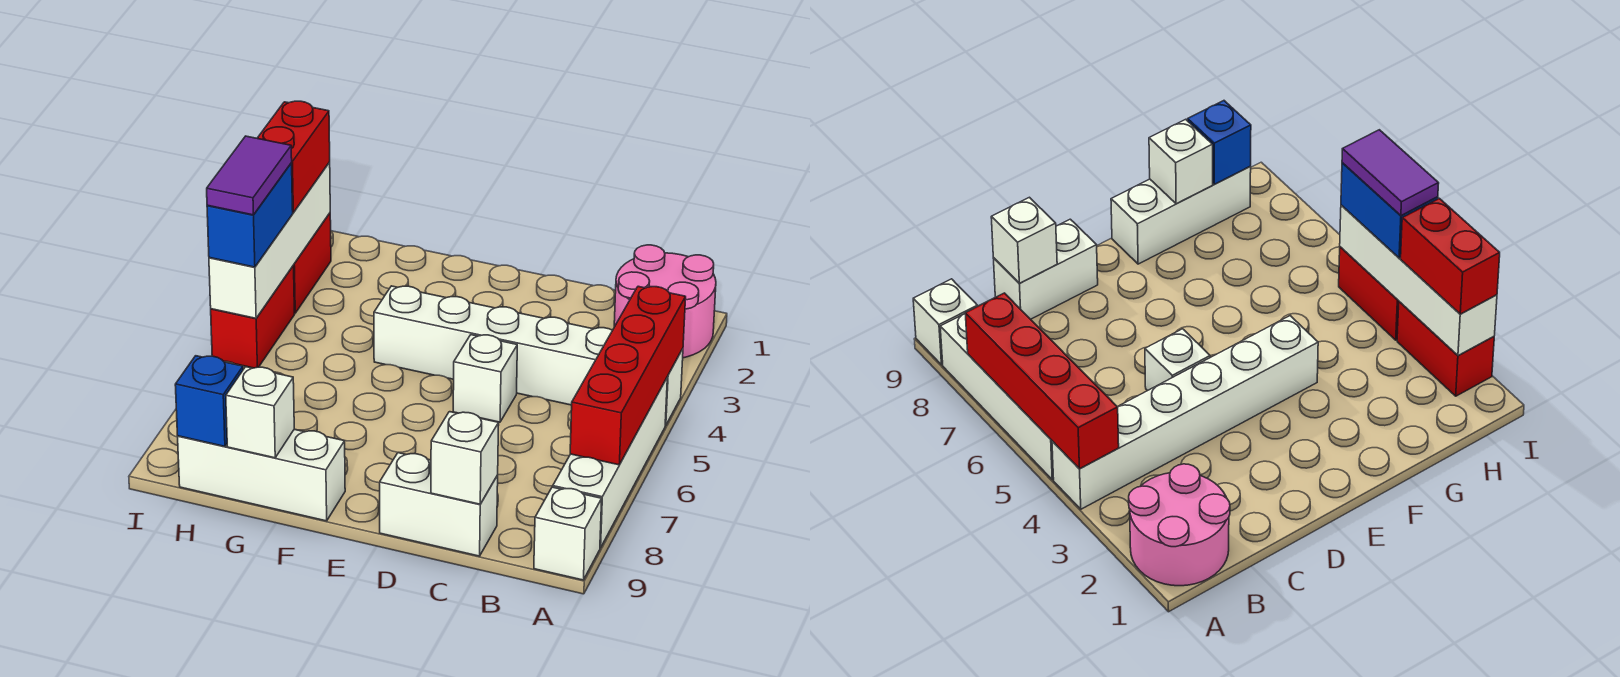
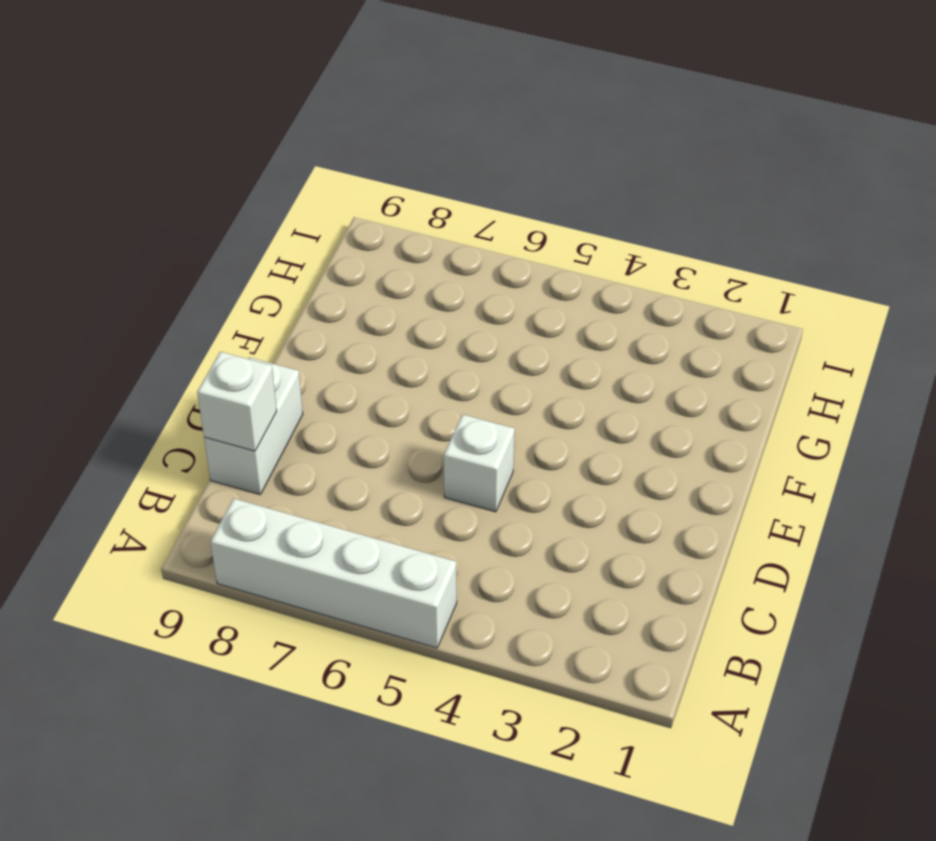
none -> pink round brick A1:B2 level 1
none -> white brick A4:F4 level 1
none -> white brick A9 level 1

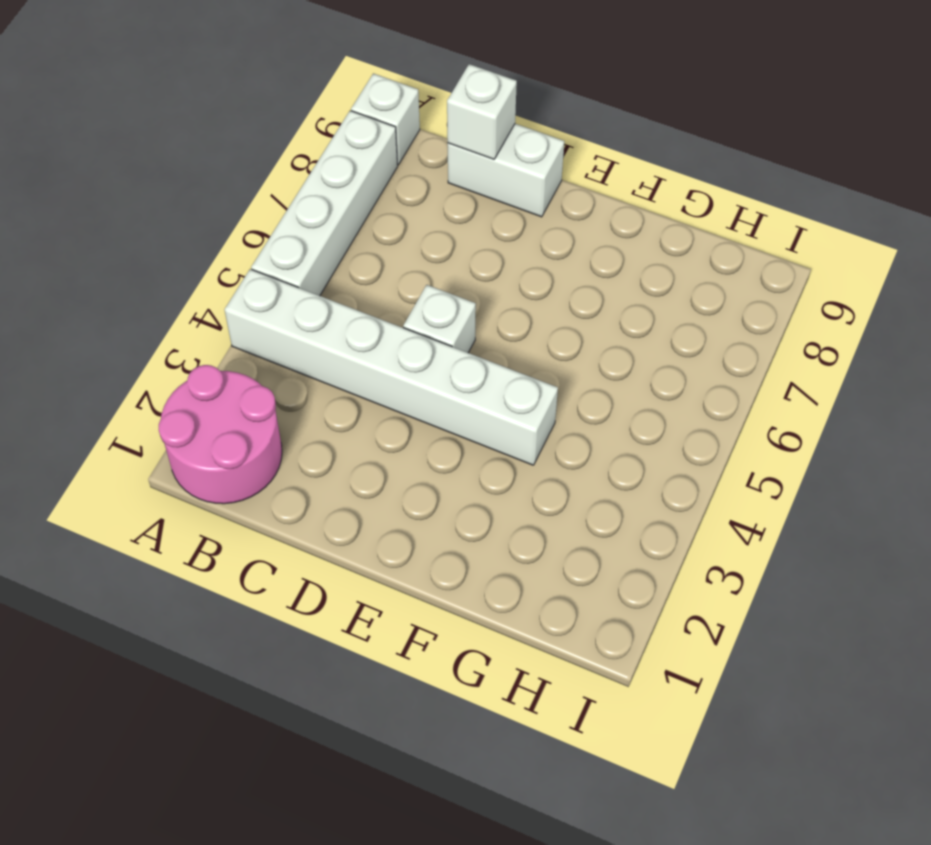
none -> white brick F9:H9 level 1
none -> red brick I2:I3 level 1
none -> red brick I4:I5 level 1

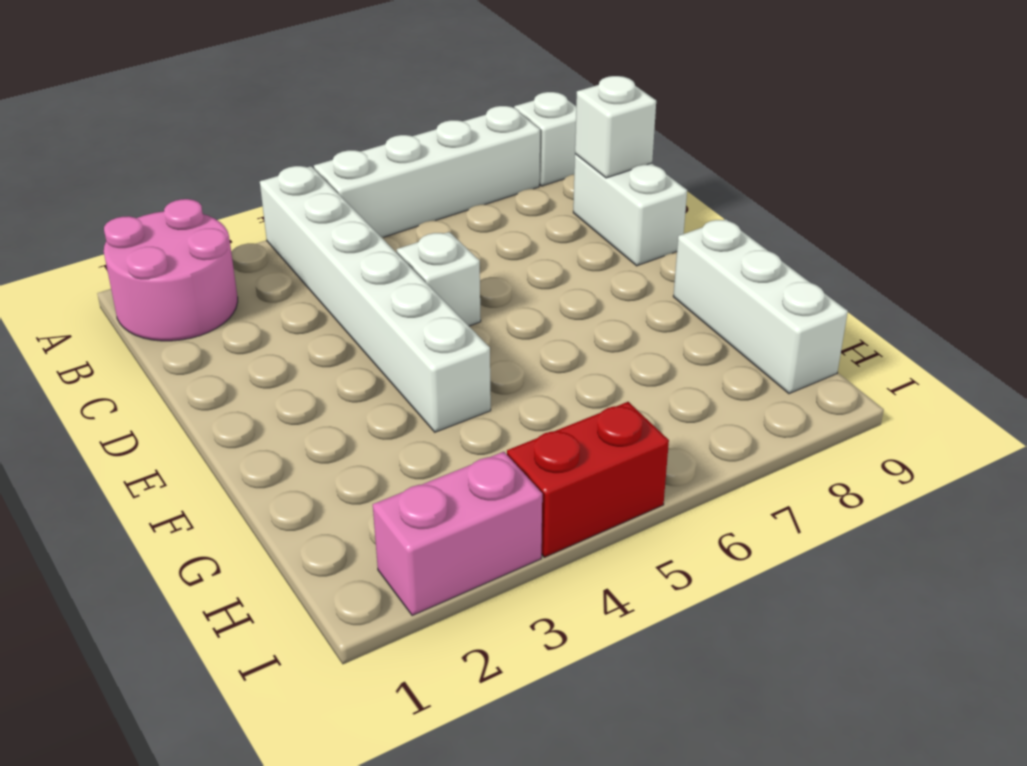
pink brick I2:I3 level 1 -> red brick I2:I3 level 1
none -> red brick A4:A7 level 2
none -> white brick G9 level 2
none -> blue brick H9 level 2

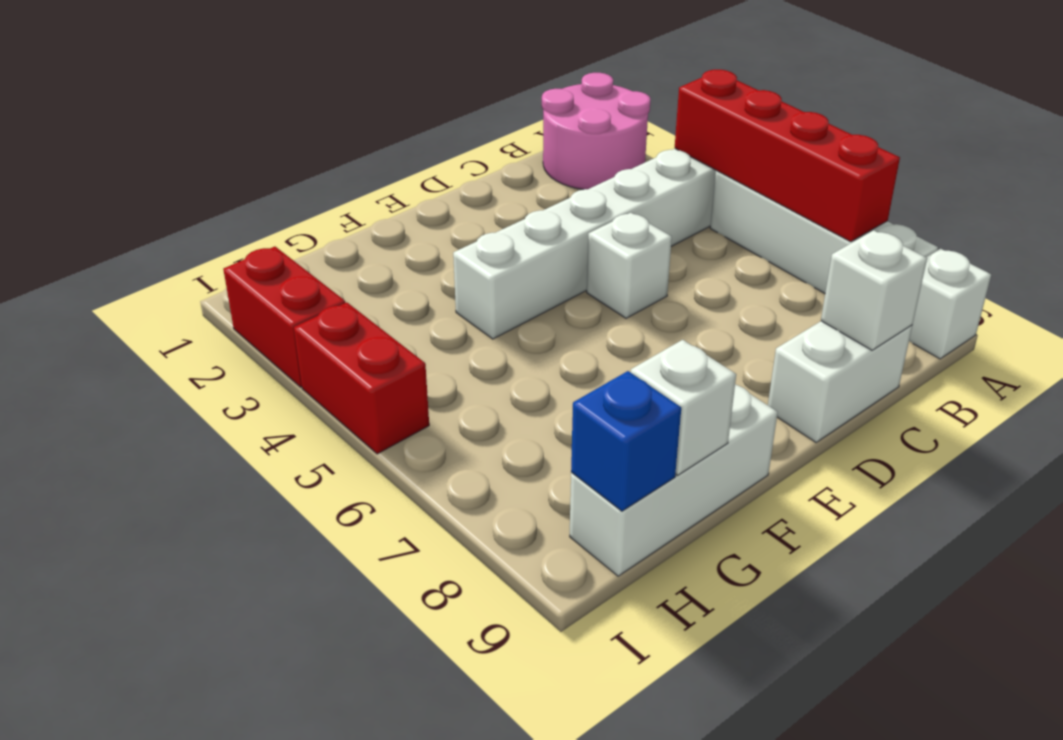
none -> white brick I2:I5 level 2
none -> red brick I2:I3 level 3
none -> blue brick I4:I5 level 3

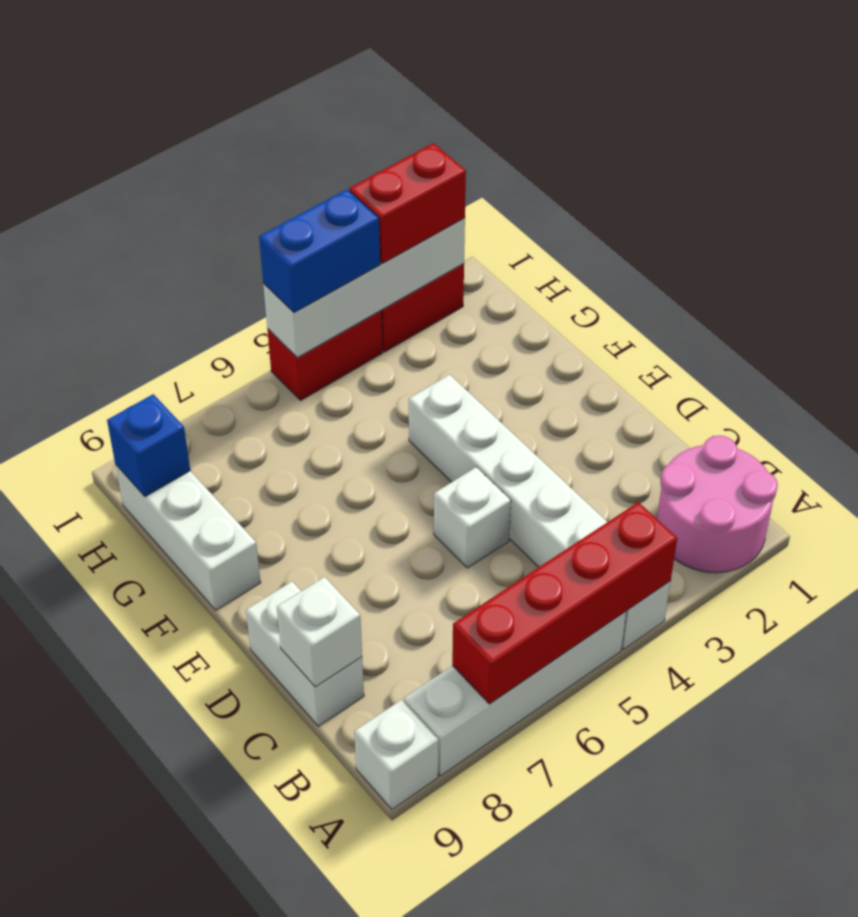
none -> white brick G9 level 2
none -> purple tile I4:I5 level 4

